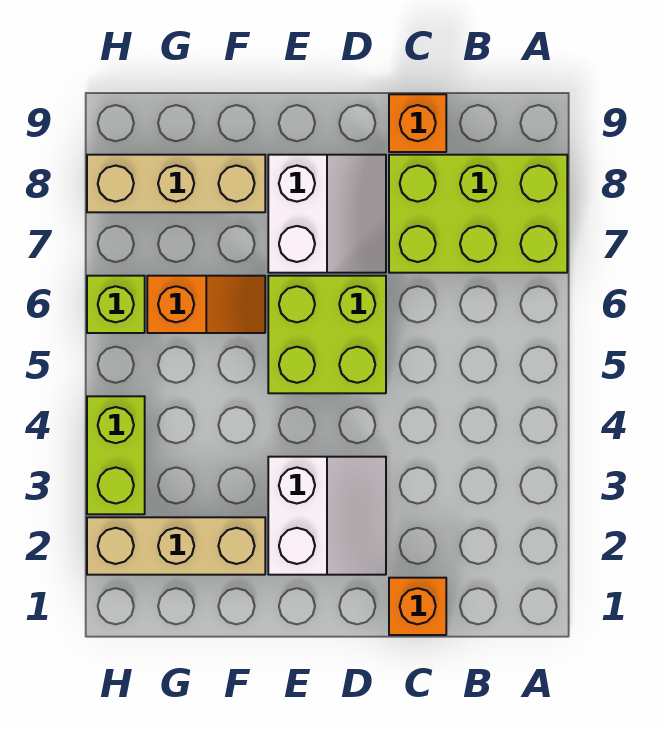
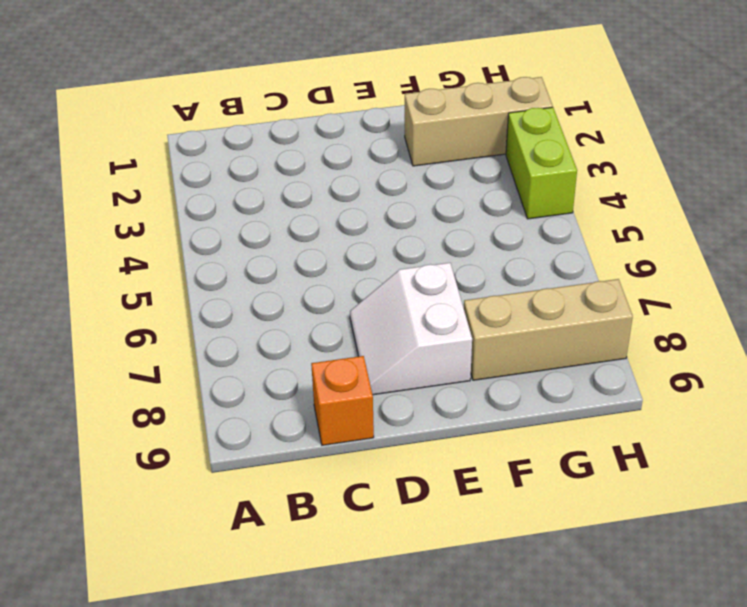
none -> lime brick A7:C8 level 1
none -> orange brick C1 level 1

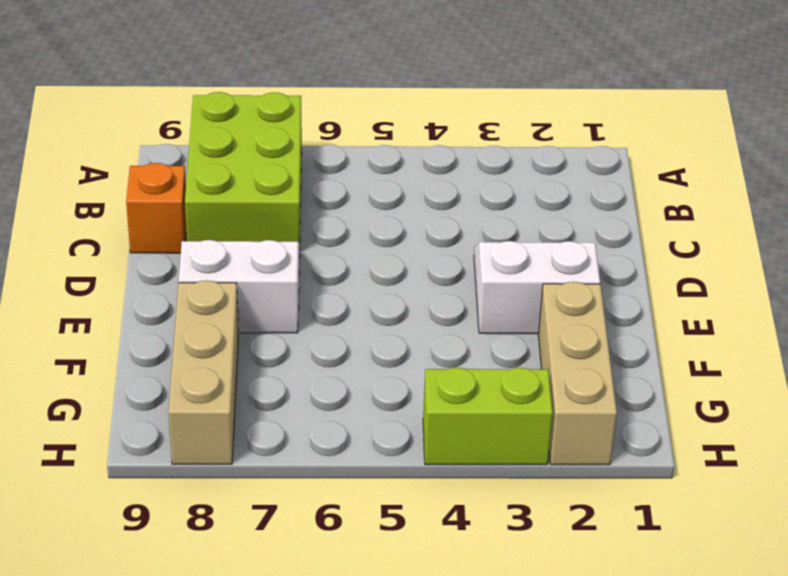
none -> orange brick C1 level 1
none -> lime brick D5:E6 level 1

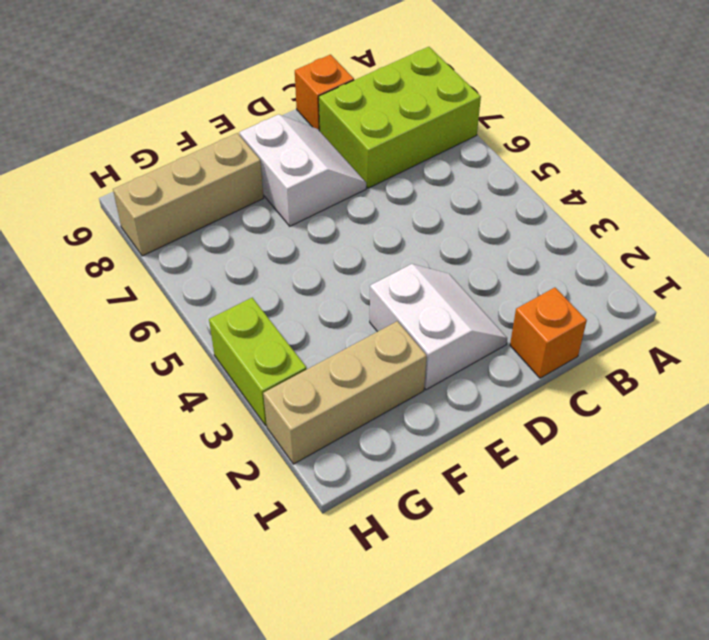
none -> lime brick D5:E6 level 1
none -> orange slope F6:G6 level 1 top G

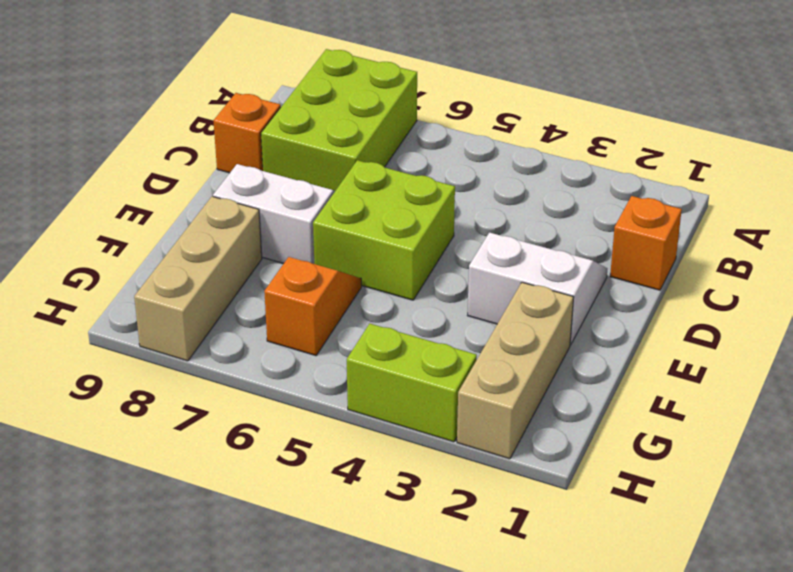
none -> lime brick H6 level 1

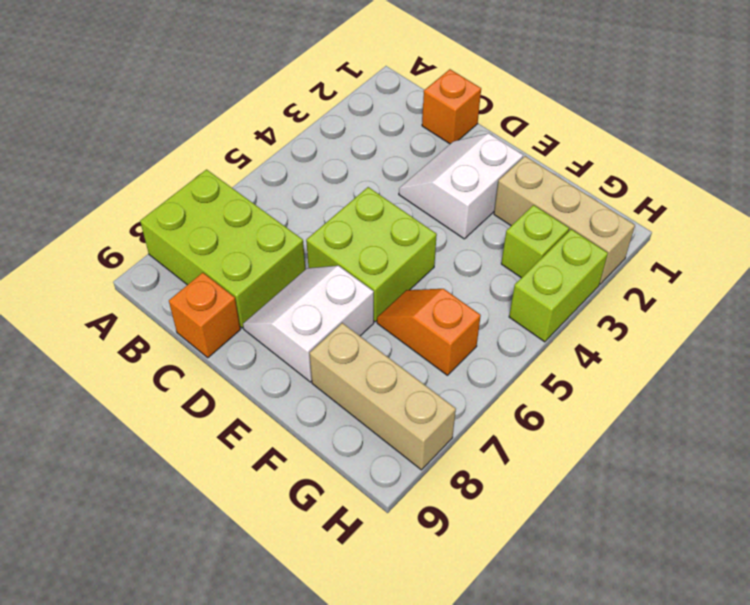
lime brick G3 level 1 -> lime brick H6 level 1

